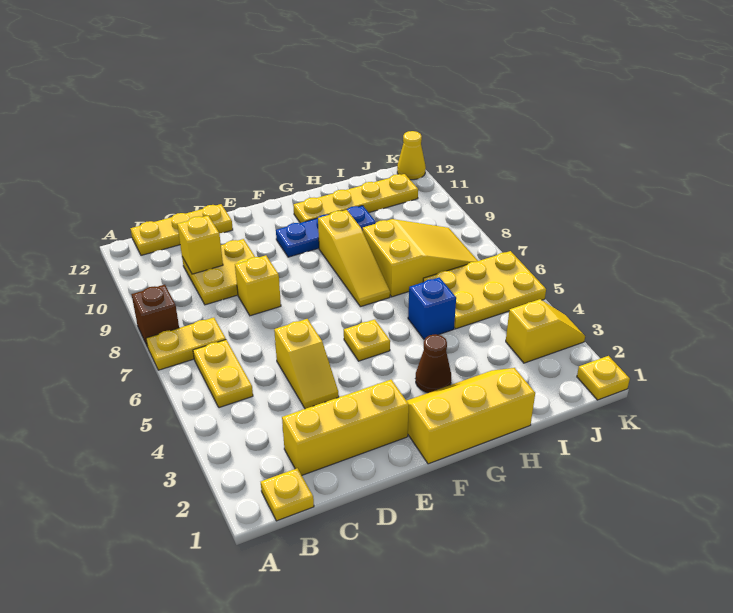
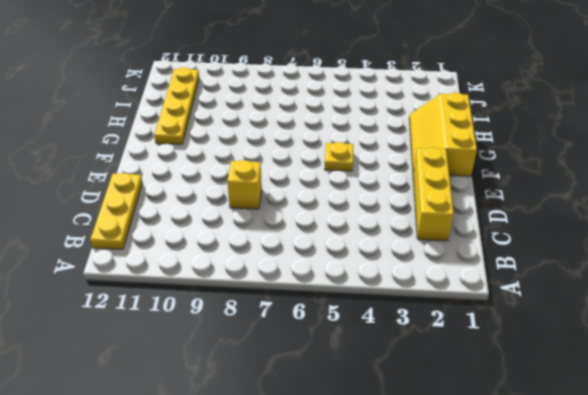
none -> yellow plate A7:B7 level 1
none -> brown brick A8 level 1
none -> yellow plate B1 level 1

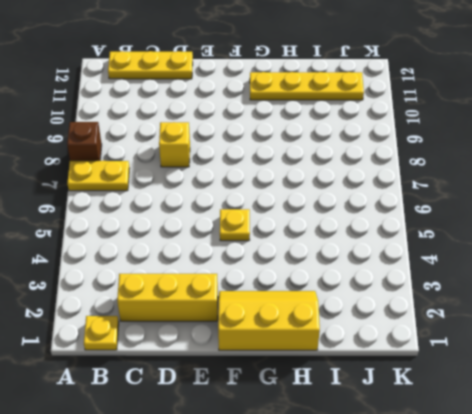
none -> yellow plate B5:B6 level 1
none -> yellow plate C9:D10 level 1
none -> yellow slope D4:D5 level 1 top 5

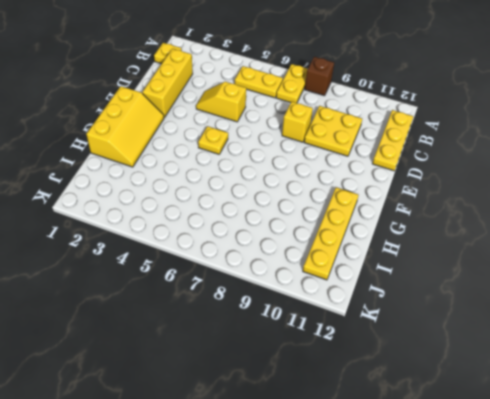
none -> blue plate F10:H10 level 1
none -> brown cone G3 level 1
none -> yellow slope G7:G9 level 1 top 9

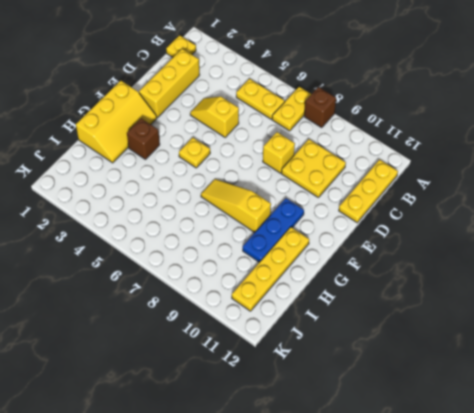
brown brick G3 level 1 -> brown cone G3 level 1
none -> blue brick H5 level 1
none -> yellow slope H7:J8 level 1 top H
none -> yellow plate I5:K6 level 1

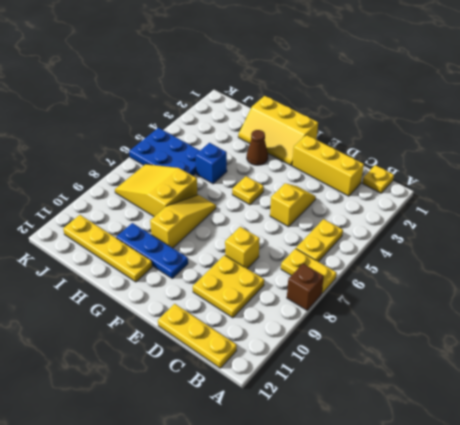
blue plate I5:K6 level 1 -> yellow plate I5:K6 level 1
none -> yellow slope J3:K3 level 1 top J
none -> yellow plate K1 level 1
none -> yellow cone K12 level 1

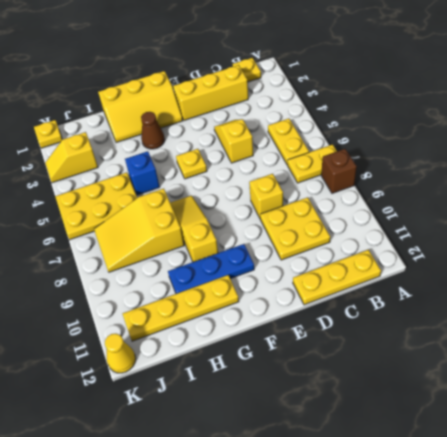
none -> yellow brick C10 level 2

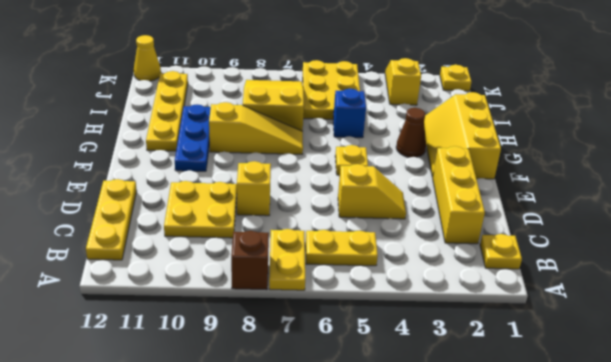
none -> yellow brick C10 level 2

